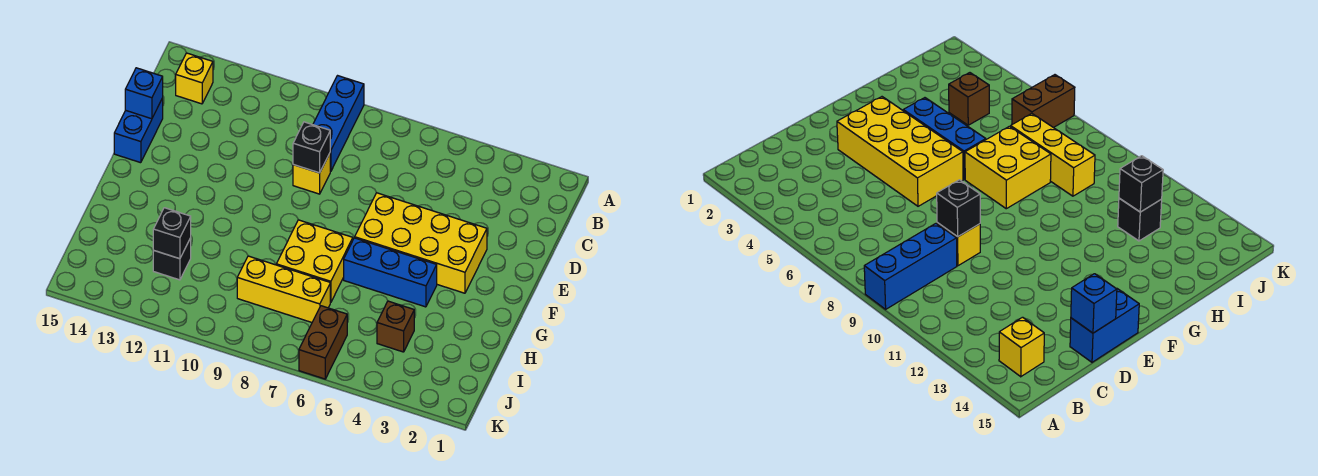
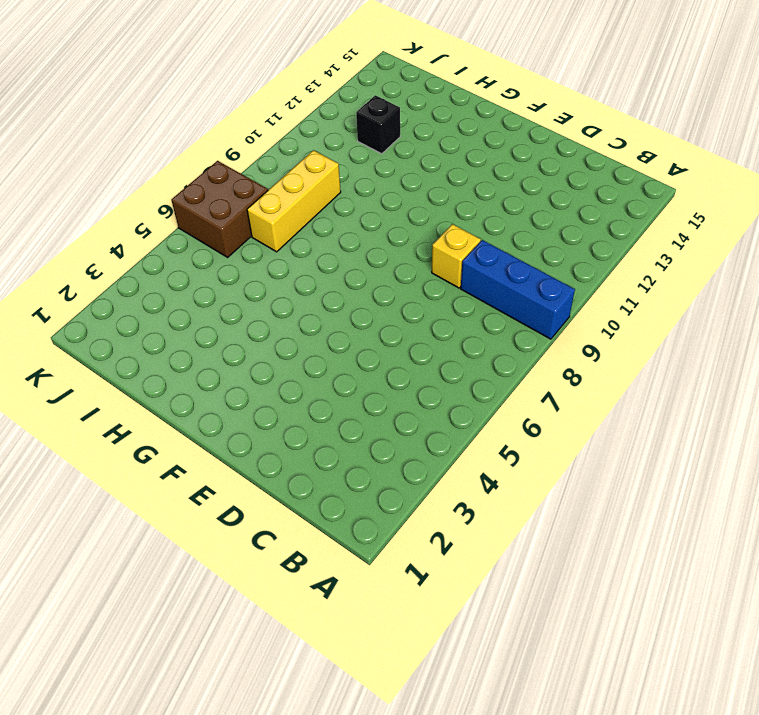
brown brick J6:K7 level 1 -> brown brick J6:K6 level 1
none -> yellow brick B14 level 1
none -> blue brick D15:E15 level 1
none -> yellow brick E3:F6 level 1

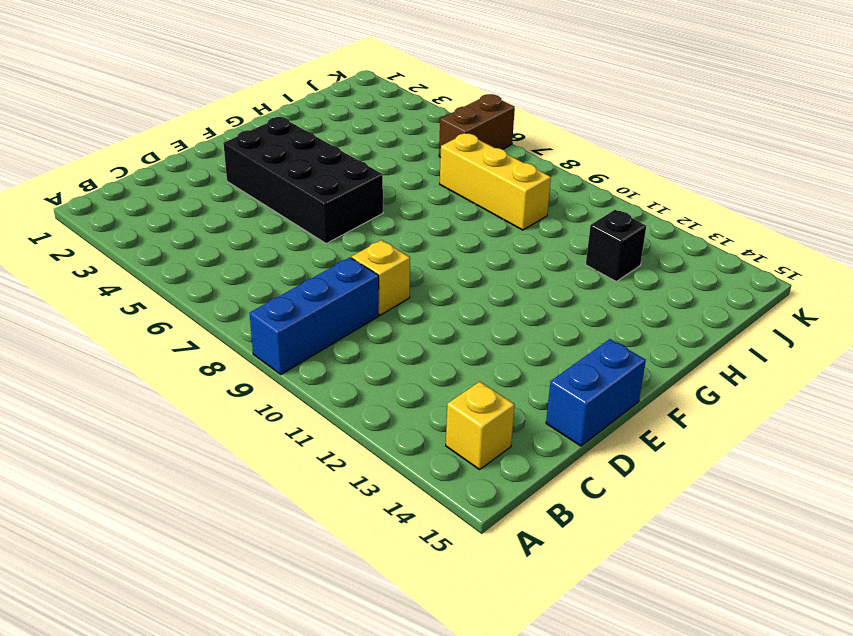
black brick E3:F6 level 1 -> yellow brick E3:F6 level 1
none -> blue brick G4:G6 level 1
none -> yellow brick G7:H8 level 1
none -> brown brick I4 level 1

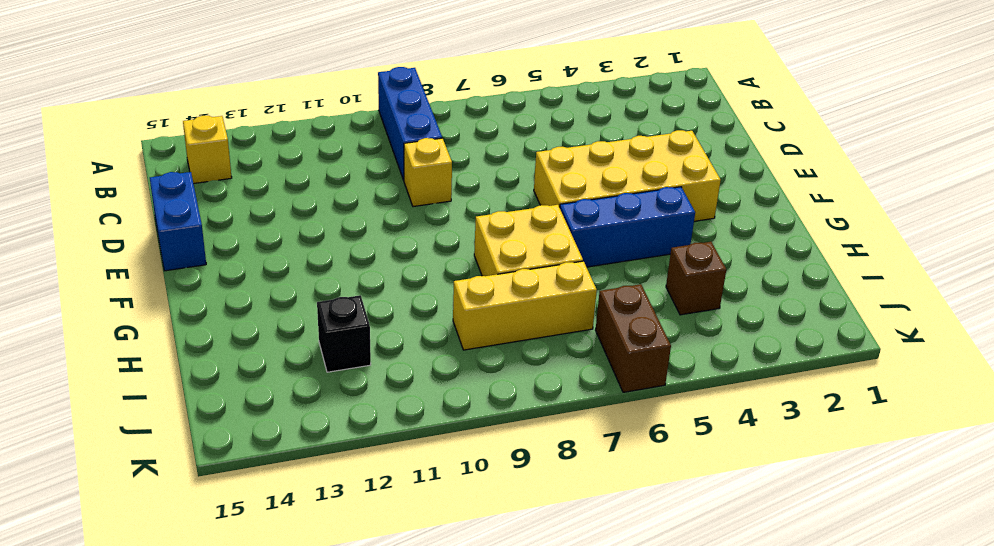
none -> black brick D9 level 2
none -> blue brick D15 level 2
none -> black brick I12 level 2

